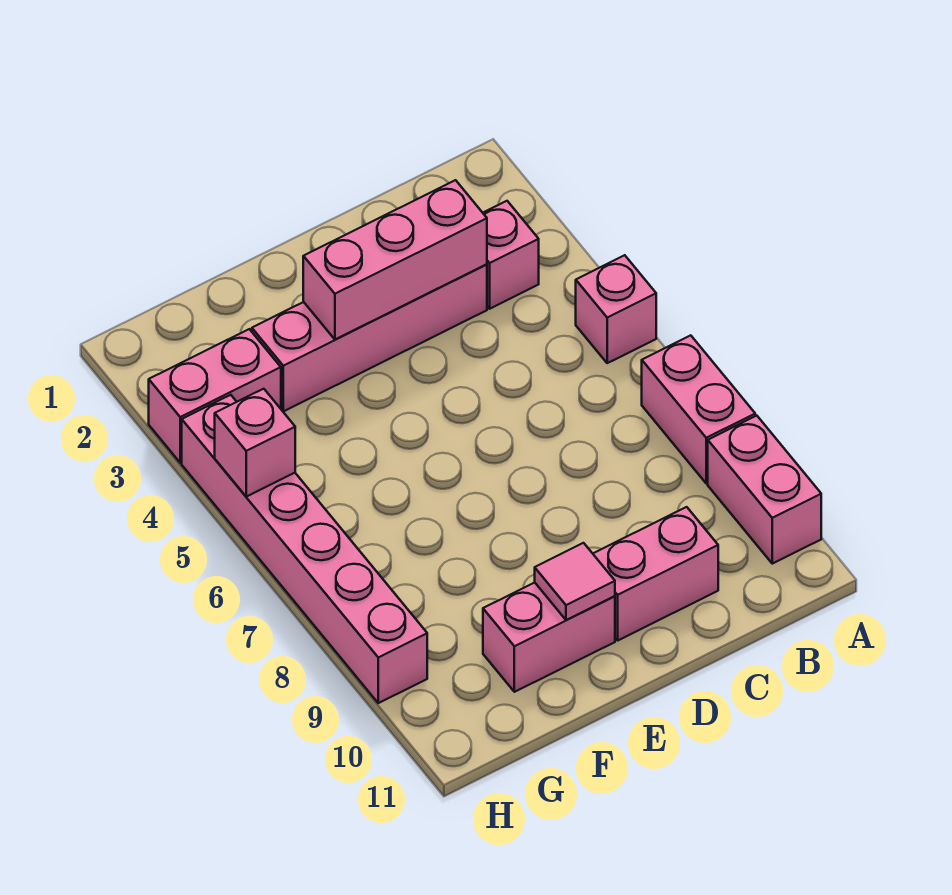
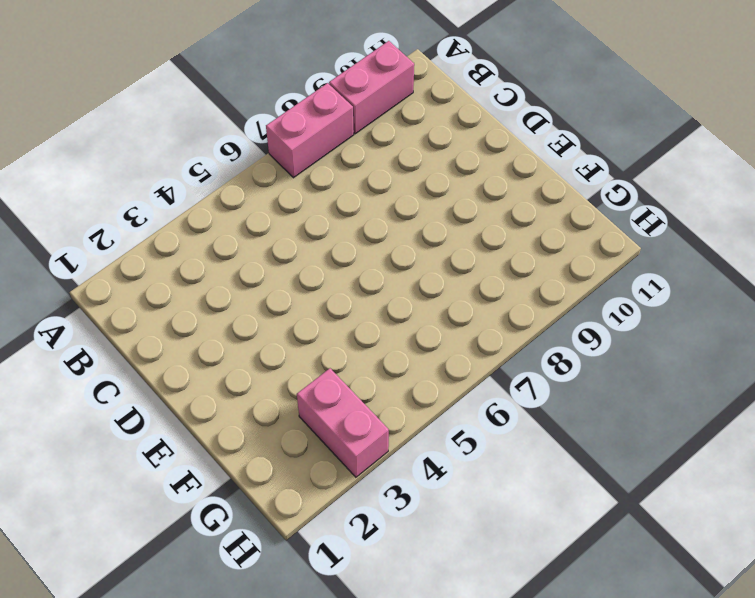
none -> pink brick A5 level 1
none -> pink brick B3 level 1
none -> pink brick C3:F3 level 1

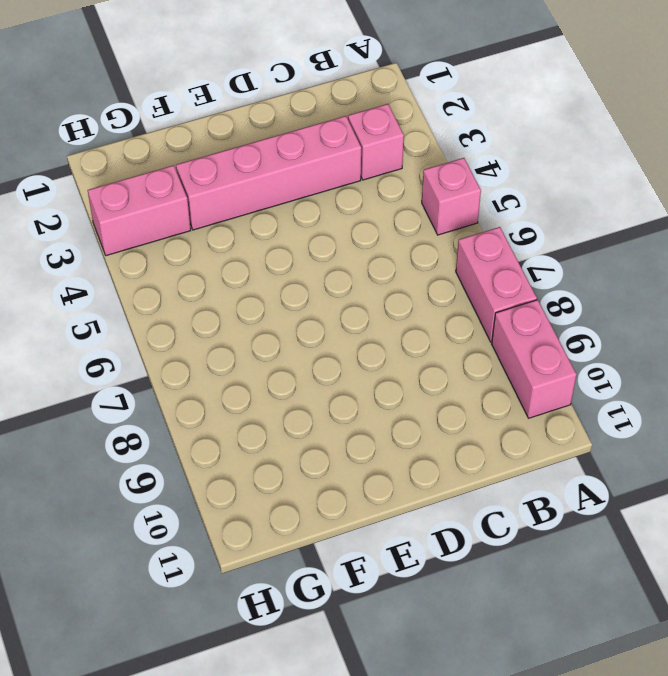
none -> pink brick C10:D10 level 1
none -> pink brick E10:F10 level 1
none -> pink brick H4:H9 level 1

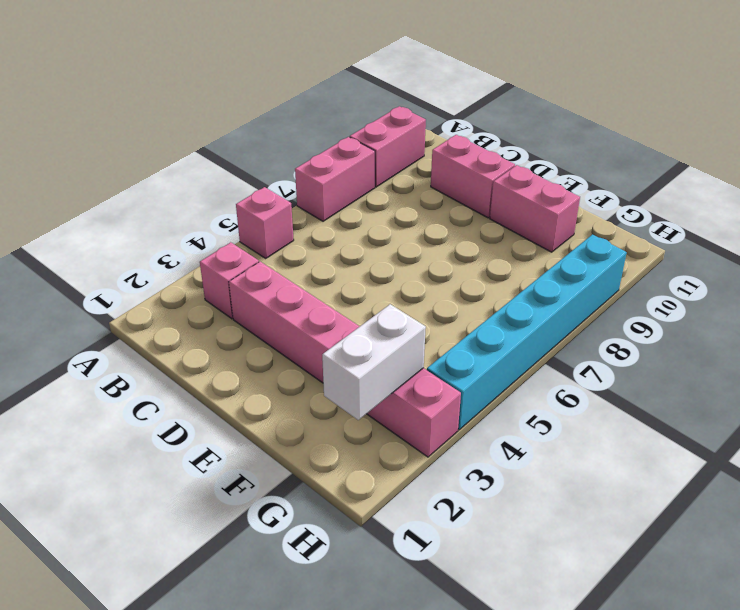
white brick G2:G3 level 2 -> none
cyan brick H4:H9 level 1 -> pink brick H4:H9 level 1
none -> pink brick C3:E3 level 2
none -> pink tile E10 level 2
none -> pink brick H5 level 2

